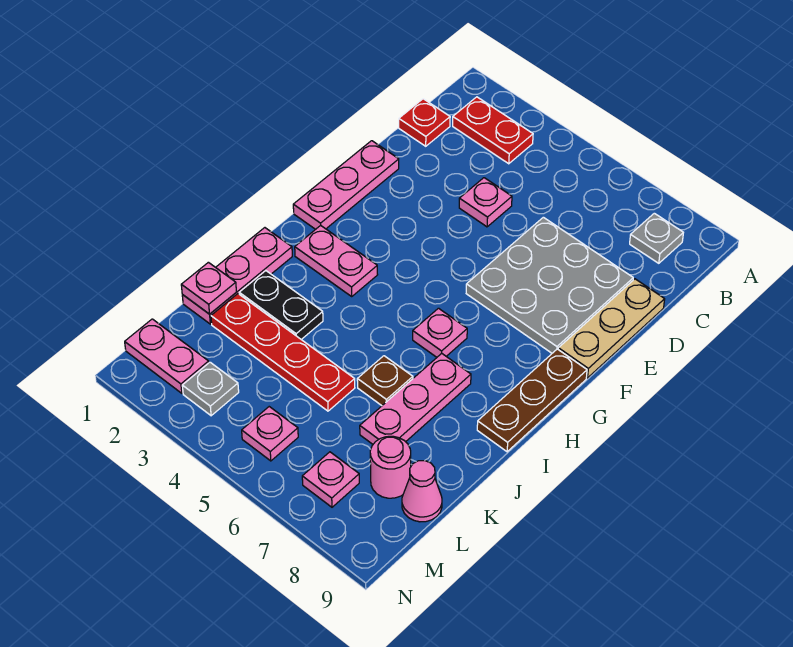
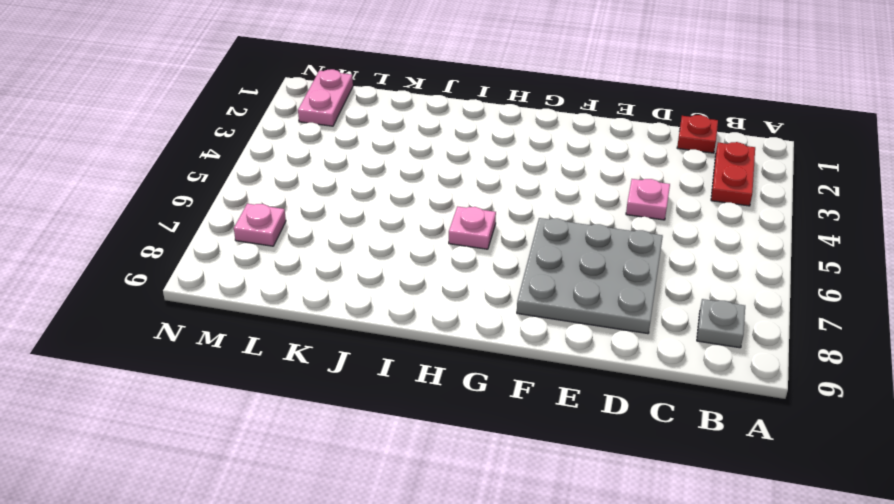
none -> tan plate D9:F9 level 1
none -> pink plate E1:G1 level 1
none -> brown plate G9:I9 level 1

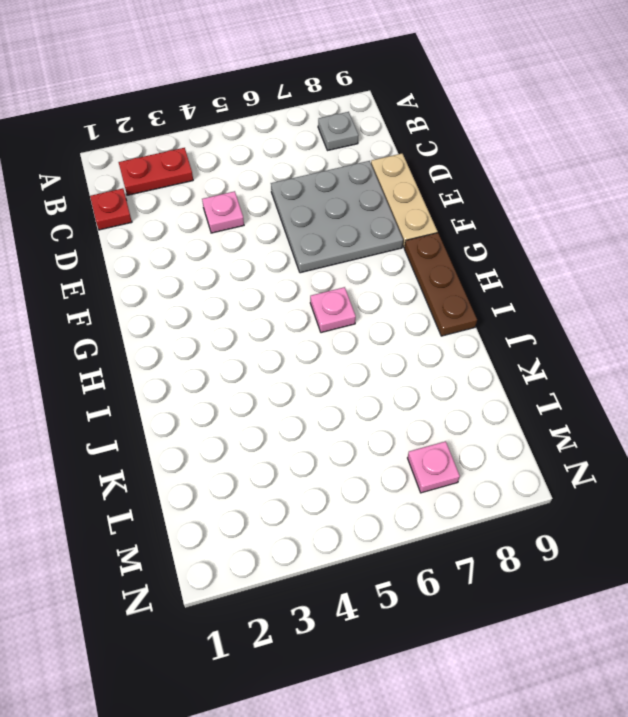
none -> pink plate E1:G1 level 1
none -> pink plate H2:H3 level 1
none -> pink plate I1:K1 level 1

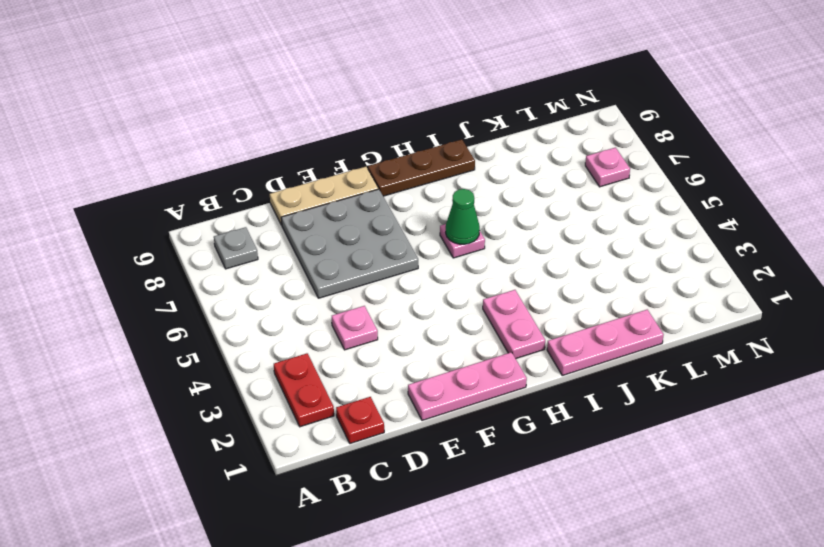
green cone H6 level 2 -> none
none -> pink plate I7:K7 level 1
none -> black plate J2:J3 level 1
none -> brown plate J6 level 1

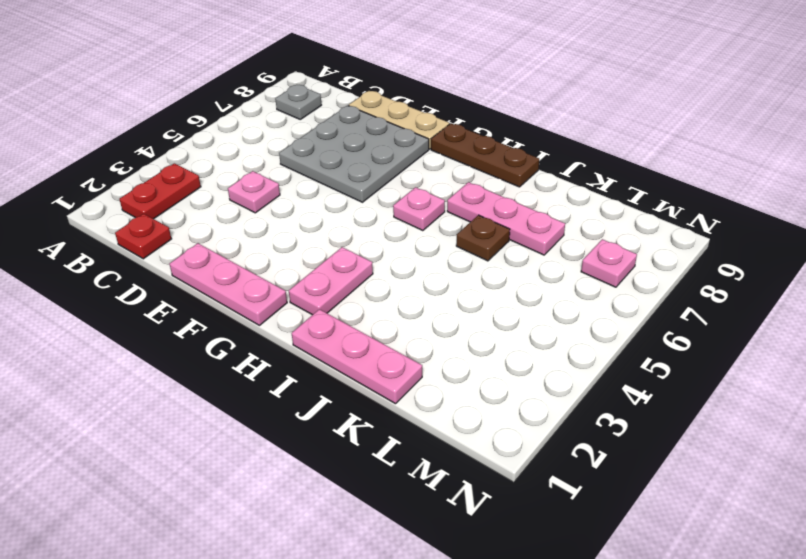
none -> black plate J2:J3 level 1
none -> red plate K2:K5 level 1
none -> pink round brick L8 level 1

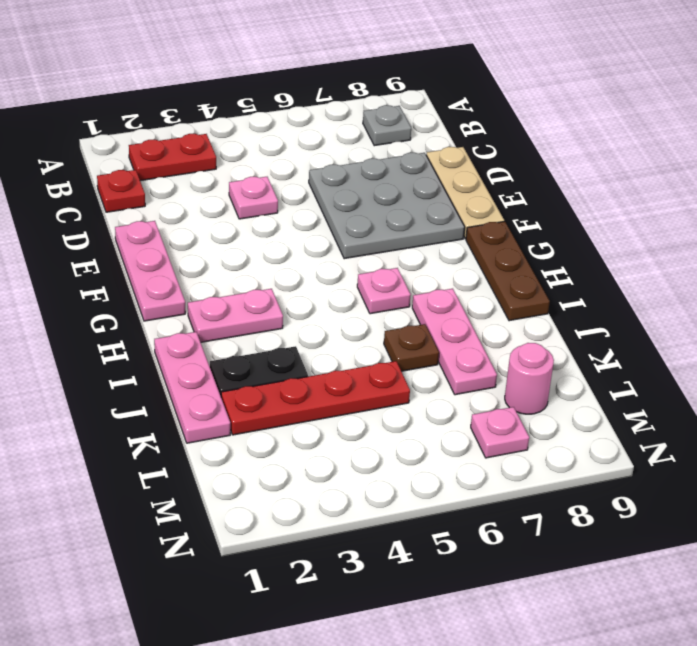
none -> pink cone L9 level 1
none -> pink plate M1:M2 level 1
none -> grey plate M3 level 1

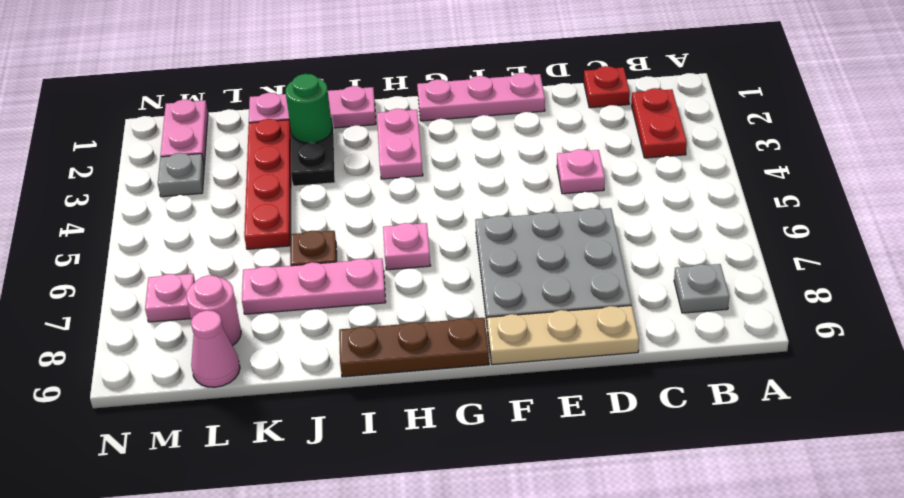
green round brick J2 level 2 -> none
none -> pink plate M5 level 1
none -> pink plate K1 level 2

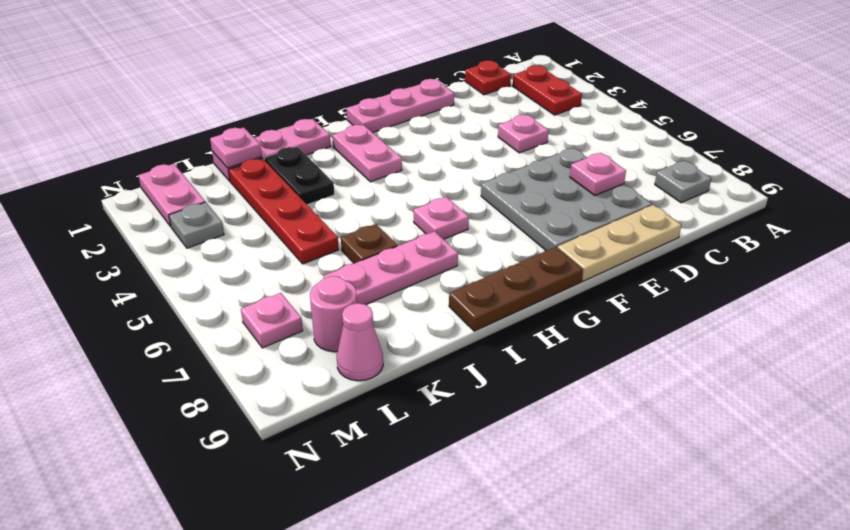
pink plate D7 level 2 -> pink plate M5 level 1

